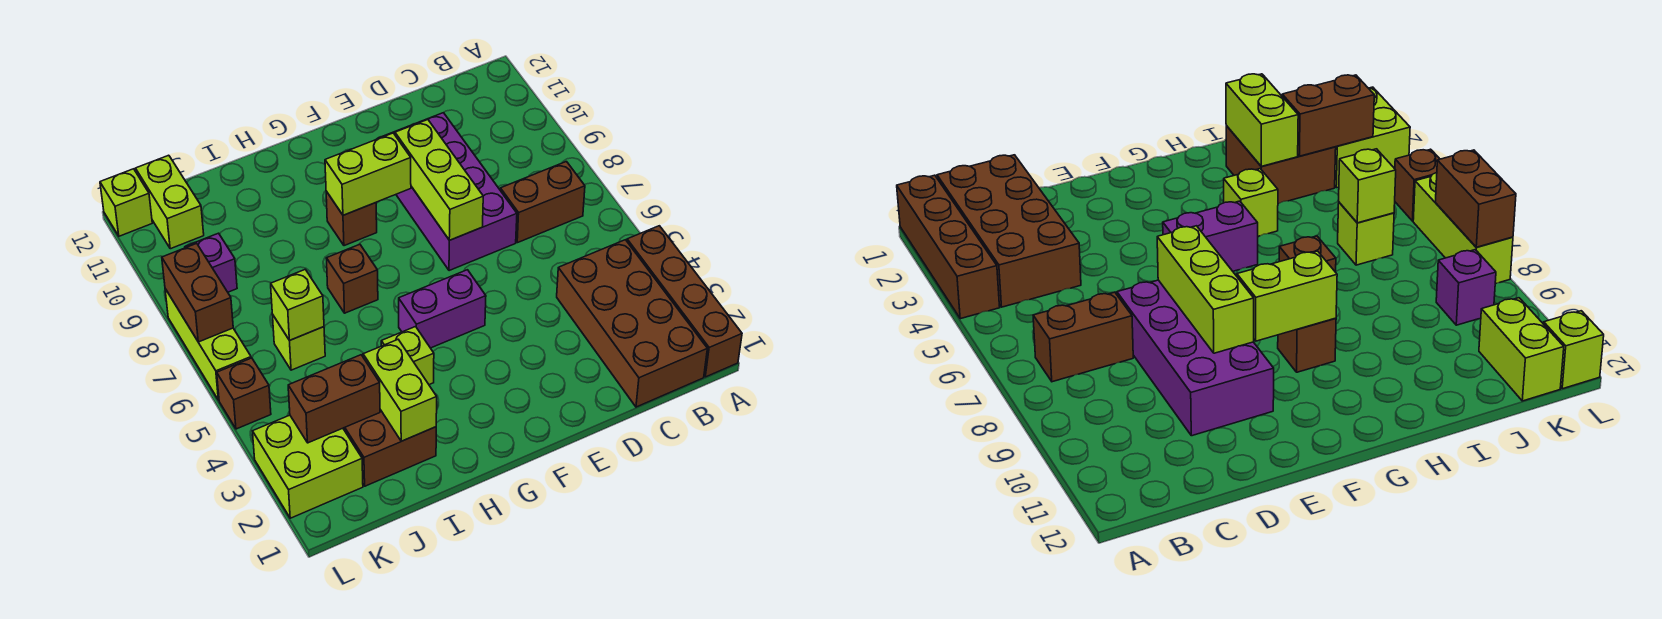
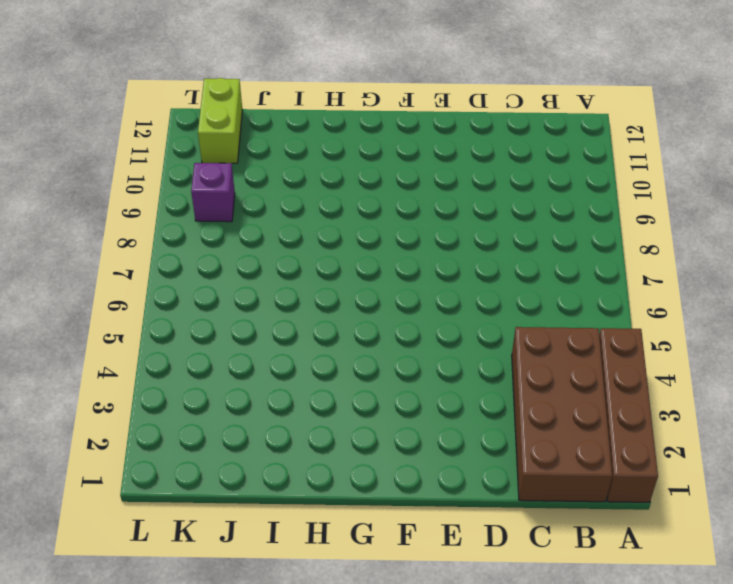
none -> brown brick B7:C7 level 1
none -> purple brick D7:E10 level 1
none -> purple brick F5:G5 level 1

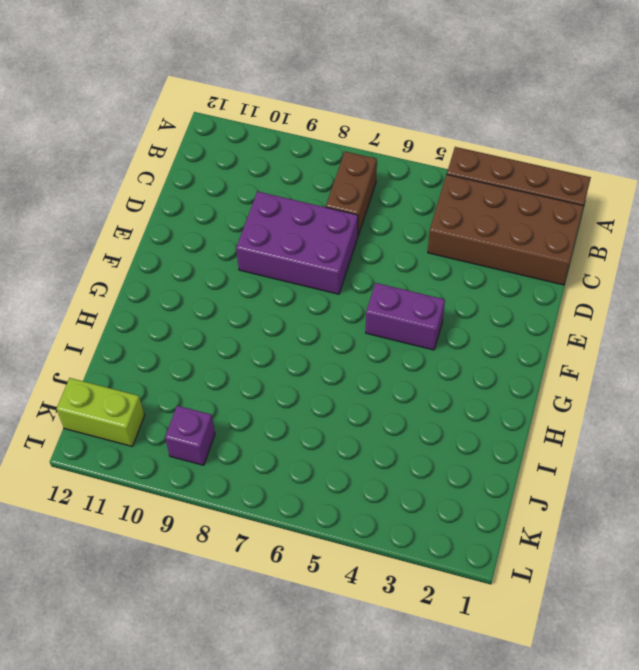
purple brick D7:E9 level 1 -> purple brick D7:E10 level 1
purple brick F4:F5 level 1 -> purple brick F5:G5 level 1
none -> brown brick G9 level 1
none -> lime brick H4 level 1
none -> brown brick H7 level 1

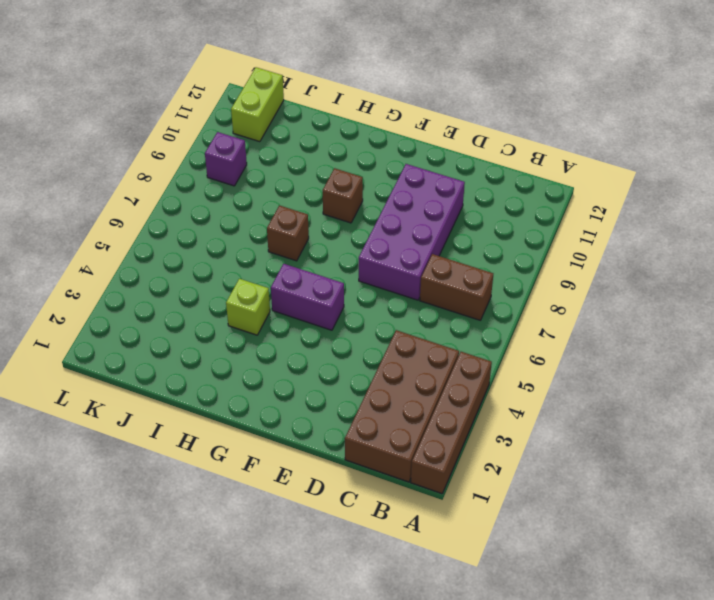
none -> brown brick I2:J3 level 1
none -> lime brick J6 level 1
none -> lime brick K2:L3 level 1

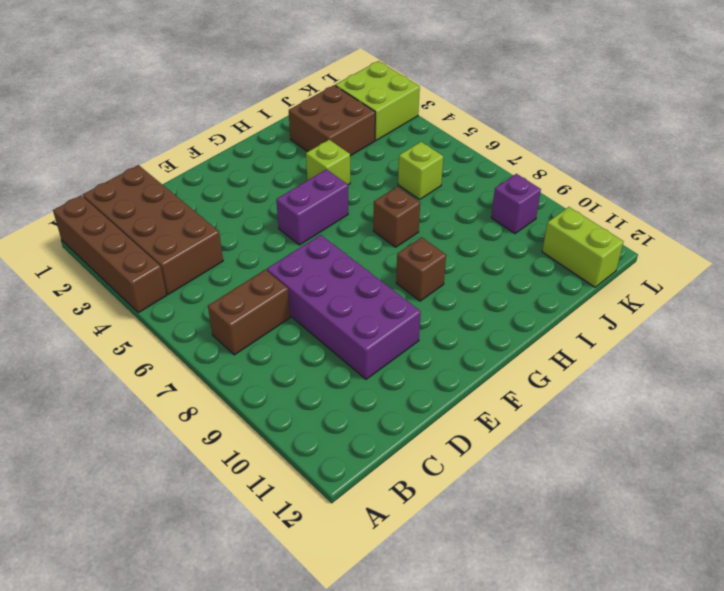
none -> brown brick L5 level 1
none -> lime brick L6:L8 level 1
none -> lime brick L12 level 1

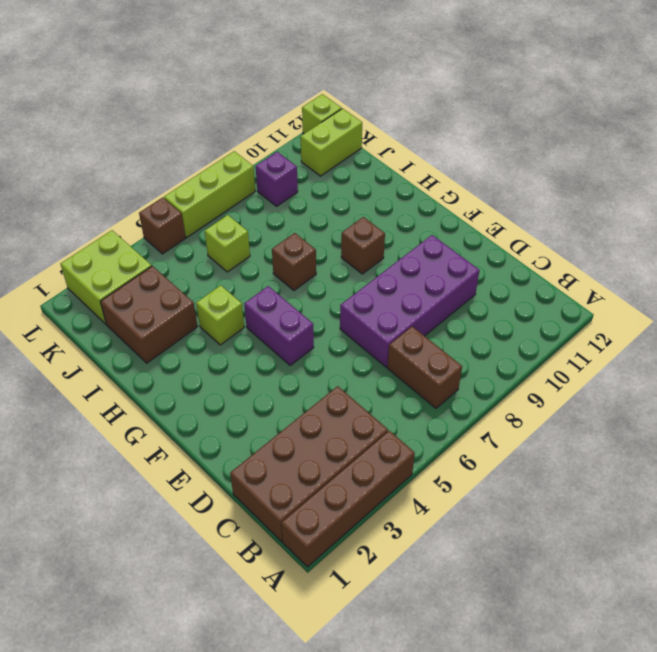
none -> lime brick E7:E9 level 2
none -> lime brick F9:G9 level 2
none -> lime brick I2:I3 level 2

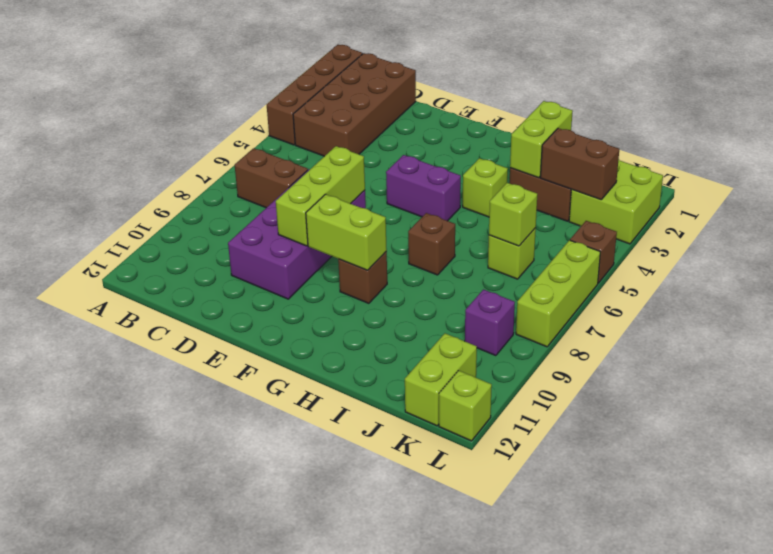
none -> brown brick L7:L8 level 2

